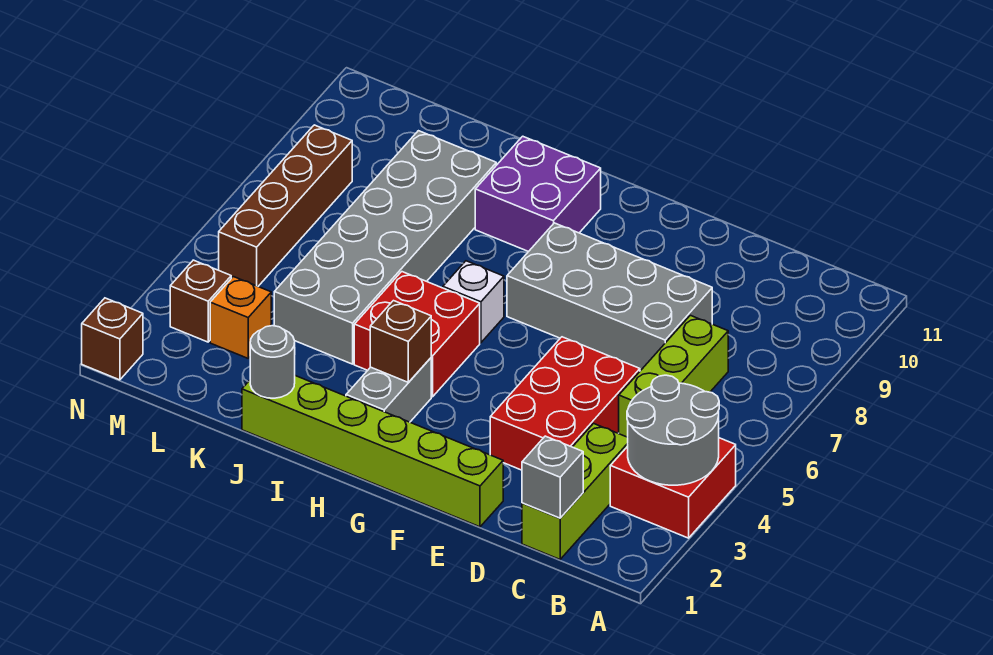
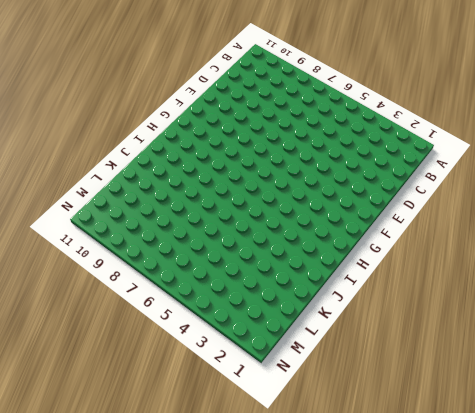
none -> red brick A3:B4 level 1
none -> lime brick C1:C3 level 1
none -> lime brick C5:C7 level 1

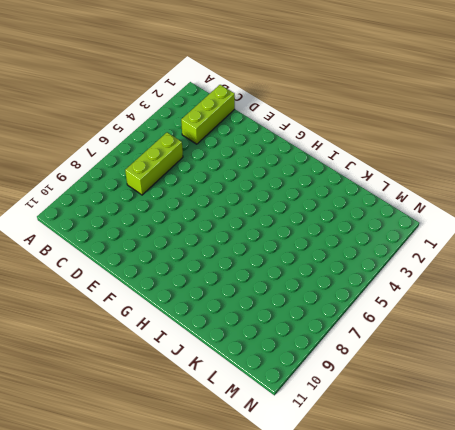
none -> red brick A3:B4 level 1
none -> red brick D3:E5 level 1
none -> grey brick D7:G8 level 1

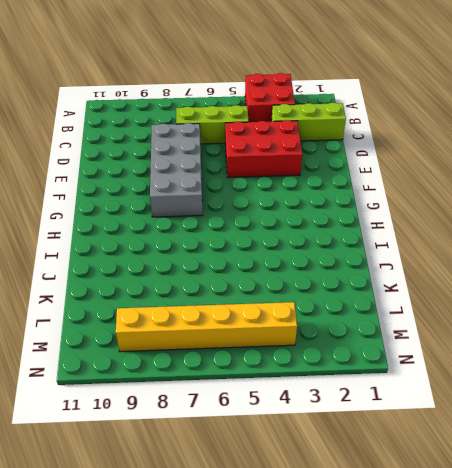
yellow brick M4:M9 level 1 -> brown brick M5:M8 level 1
none -> lime brick E1:J1 level 1
none -> grey brick H2:H3 level 1
none -> red brick H4:I5 level 1

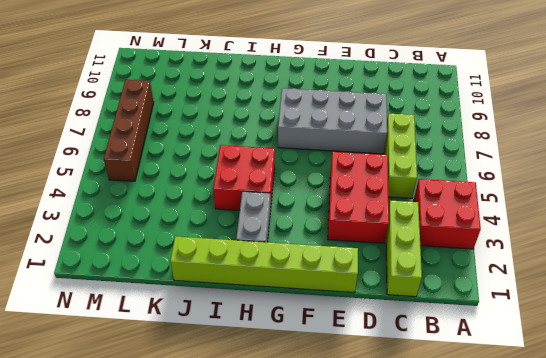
none -> white brick H6 level 1
none -> purple brick H9:I10 level 1
none -> grey brick J4:K9 level 1

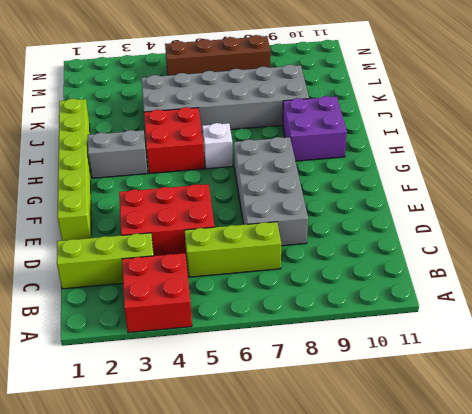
none -> orange brick L3 level 1
none -> brown brick M3 level 1
none -> brown brick N1 level 1

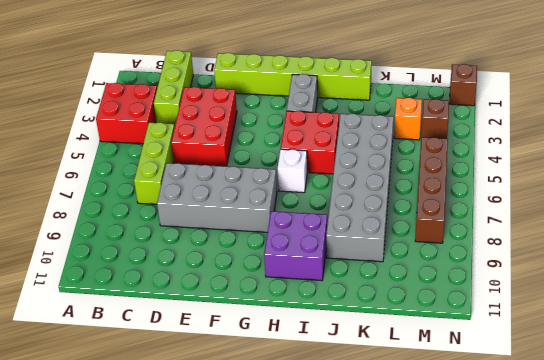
none -> grey round brick A3:B4 level 2
none -> grey brick C1 level 2
none -> brown brick H3 level 2

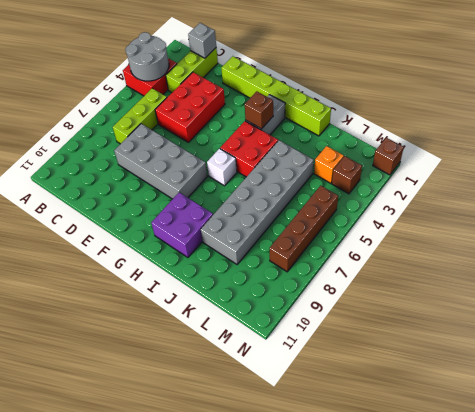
none -> grey round brick J1 level 2

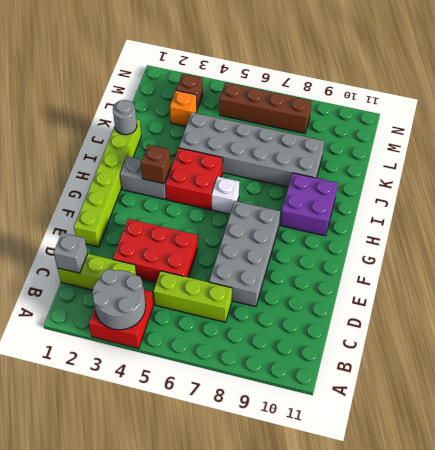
none -> brown brick N1 level 1

